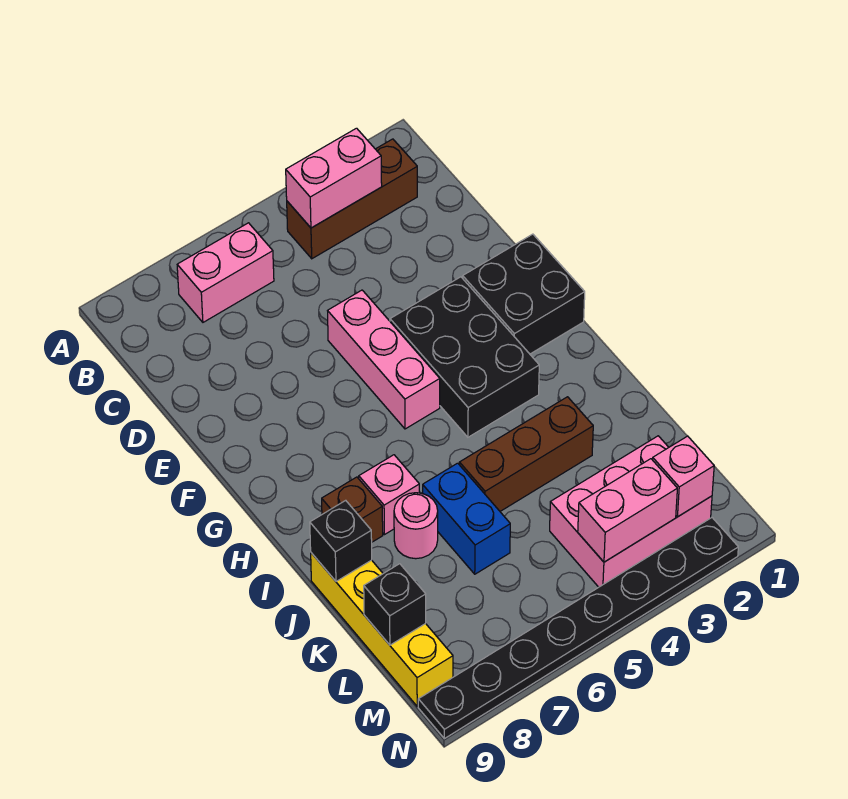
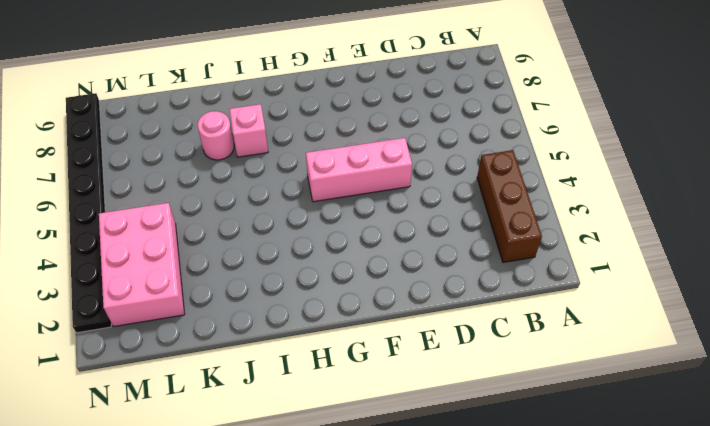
none -> pink brick B6:B7 level 1
none -> black brick F1:G2 level 1
none -> black brick F3:H4 level 1

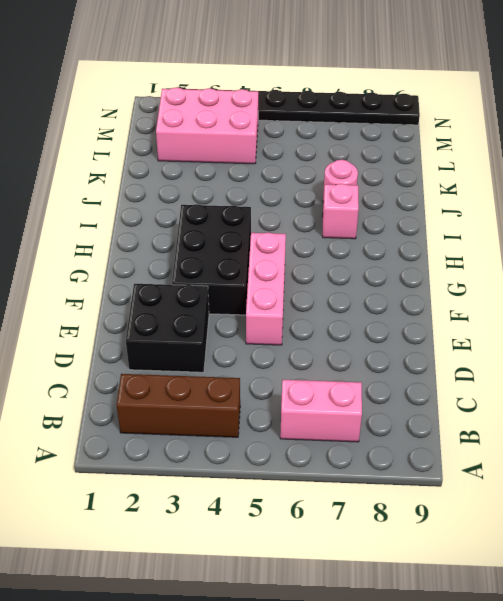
black brick D2:E3 level 1 -> black brick F1:G2 level 1
none -> brown brick I8 level 1
none -> brown brick J3:J5 level 1
none -> blue brick J6:K6 level 1

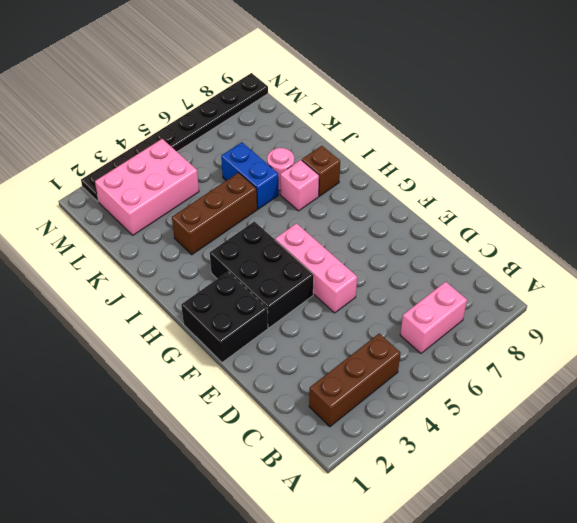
none -> yellow brick J9:M9 level 1
none -> pink brick B3:B4 level 2
none -> black brick J9 level 2

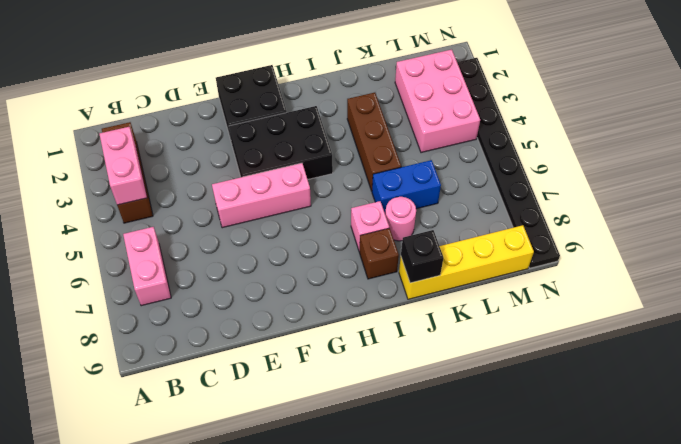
none -> black brick L9 level 2
none -> pink brick M2 level 2
none -> pink brick M3:M4 level 2

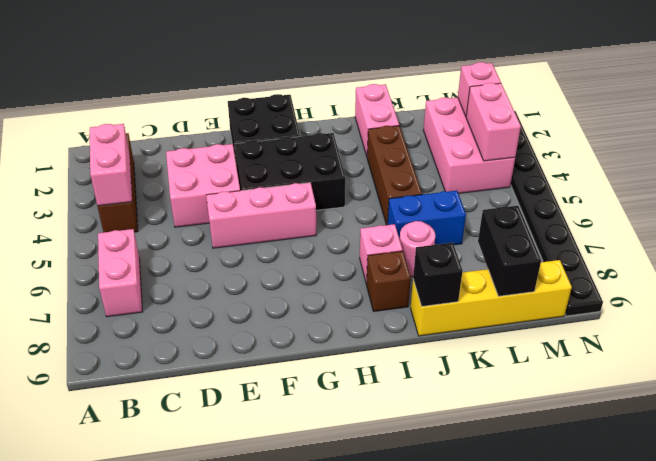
pink brick D3:E4 level 1 -> none
pink brick J1:J2 level 1 -> none
black brick L8:L9 level 2 -> black brick L9 level 2

